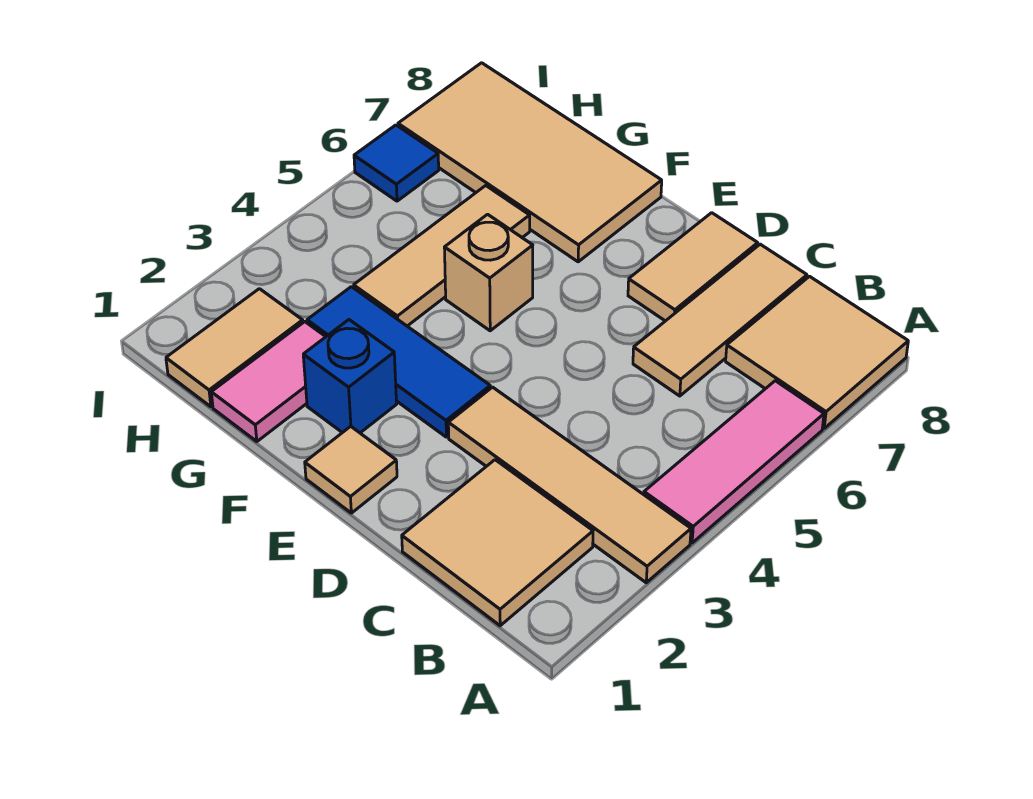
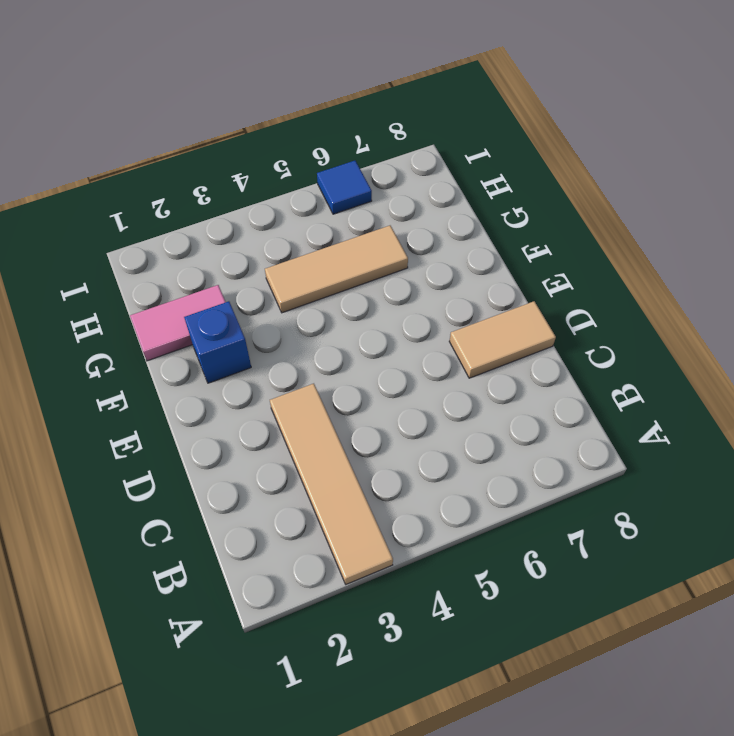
none -> pink tile A4:A6 level 1
none -> tan tile A7:B8 level 1
none -> tan tile B1:C2 level 1

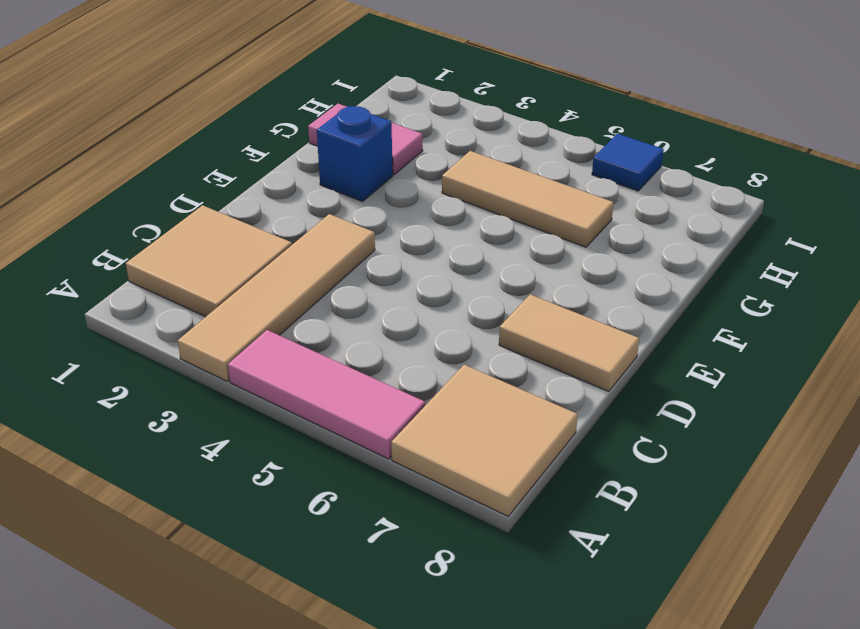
none -> tan tile C6:C8 level 1
none -> tan tile E1 level 1
none -> blue tile E3:G3 level 1

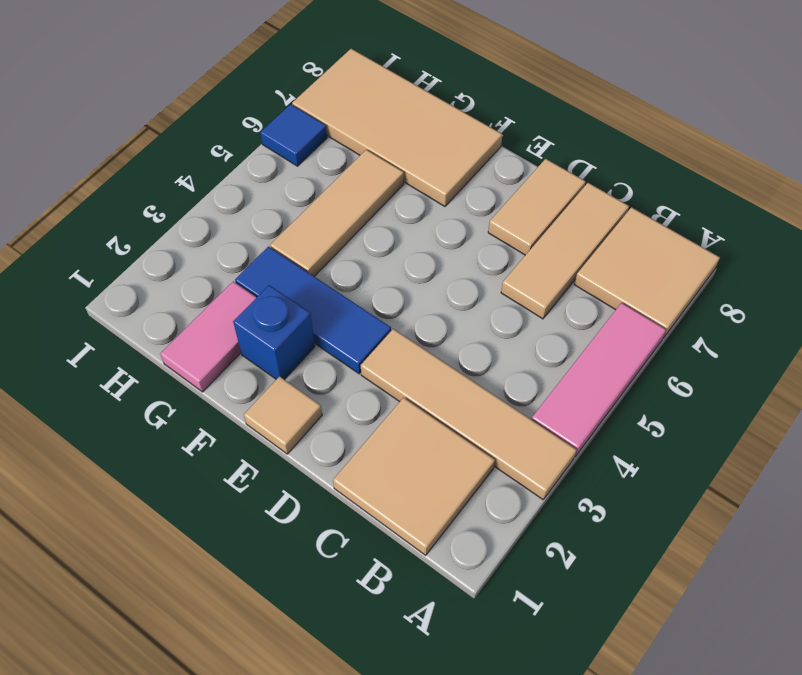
none -> tan brick F5 level 1
none -> tan tile H1:H2 level 1

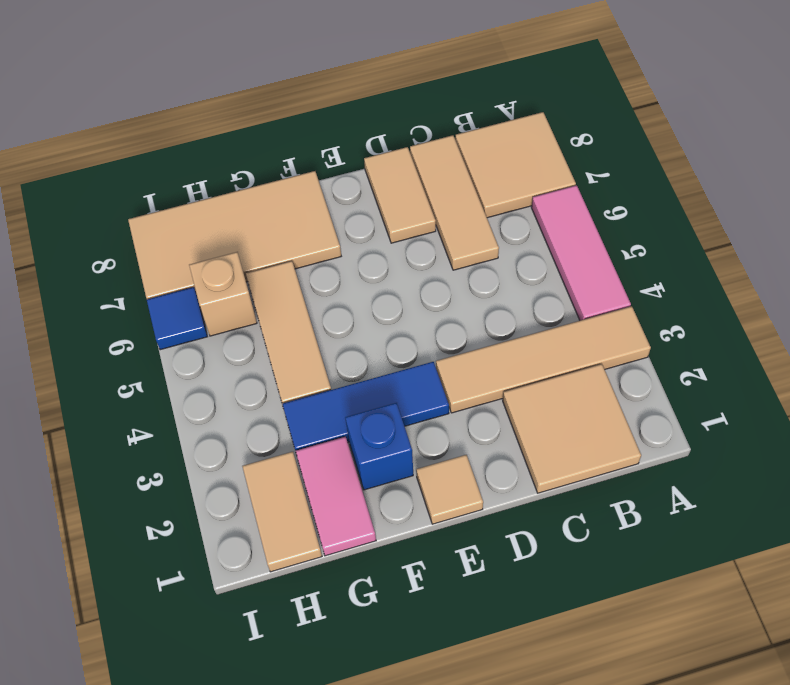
tan brick H6 level 1 -> tan brick F5 level 1

